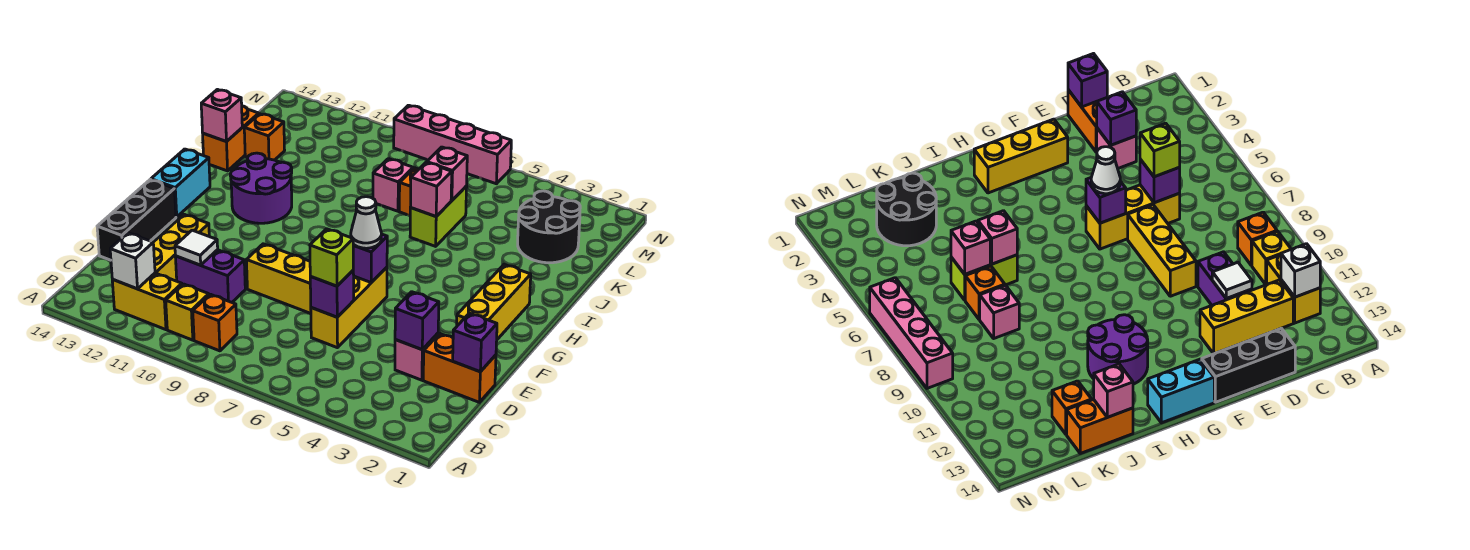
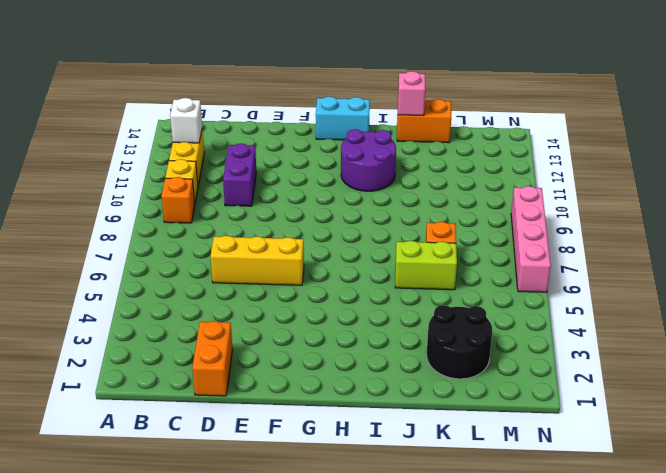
none -> yellow brick C12:E12 level 1
none -> pink brick D3 level 1
none -> black brick D14:F14 level 1
none -> yellow brick E7:E9 level 1

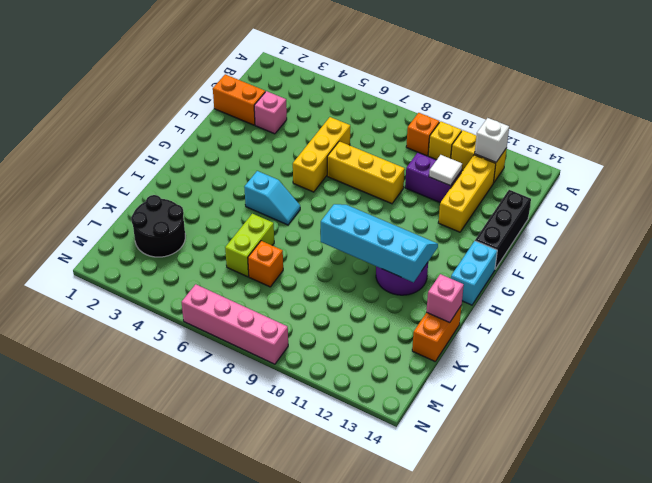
cyan slope H5:H6 level 1 top 5 -> none
cyan slope H9:I12 level 2 top I -> none
none -> yellow brick F2:H2 level 1
none -> pink brick K8 level 1
none -> orange brick K13 level 1
none -> purple brick D1 level 2

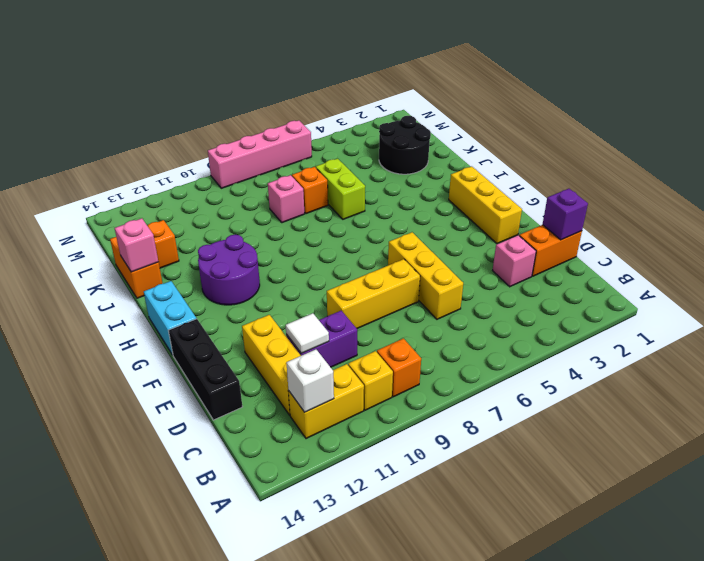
none -> purple brick D3 level 2
none -> purple brick D6 level 2
none -> purple brick F6 level 2
none -> pink brick J6 level 2

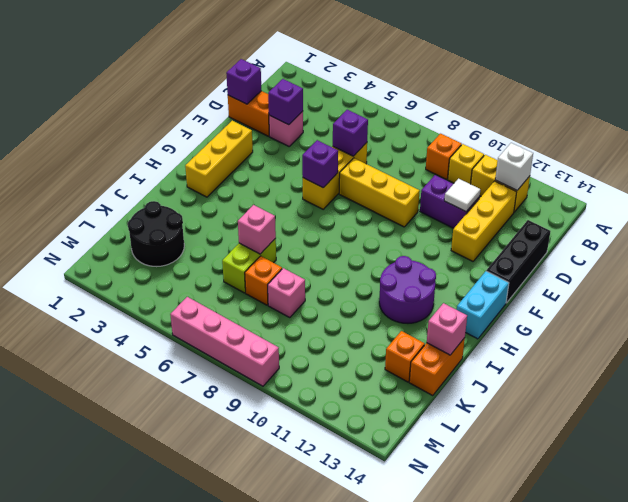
none -> pink brick K6 level 2
none -> lime brick D6 level 3
none -> white cone F6 level 3

